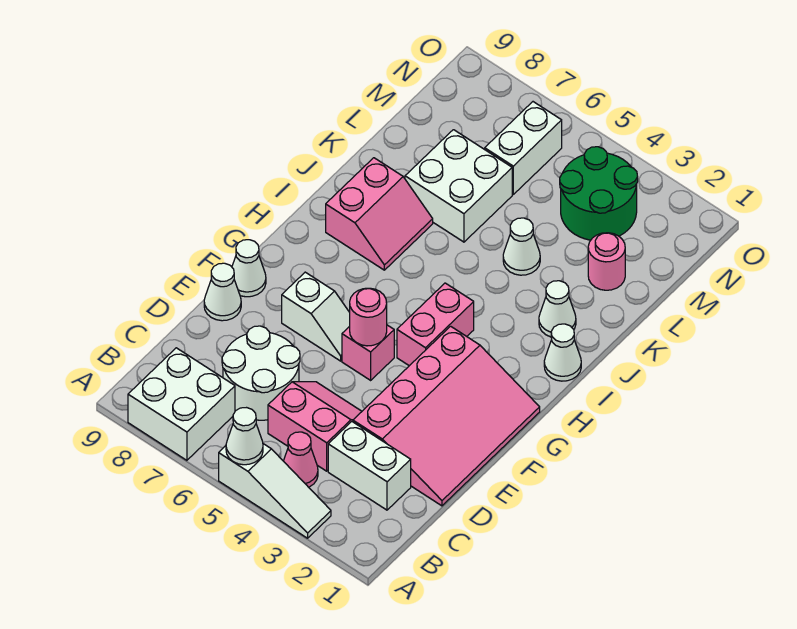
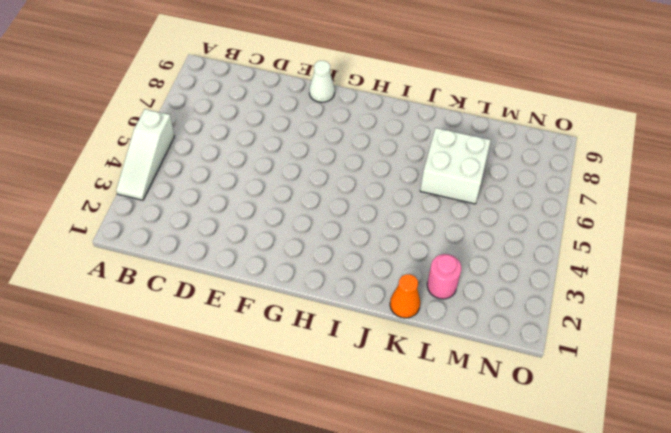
orange cone K1 level 1 -> none
none -> white brick A7:B8 level 1
none -> pink cone B4 level 1
none -> white brick C2:C3 level 1

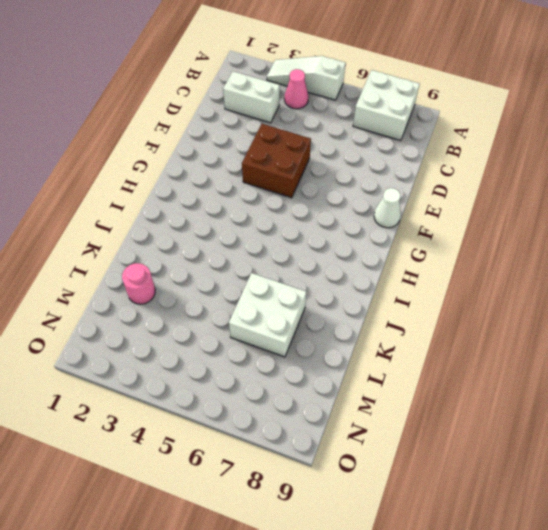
brown brick E4:F5 level 1 -> pink brick F5 level 1
none -> pink slope C4:D5 level 1 top C
none -> white round brick C6:D7 level 1
none -> pink slope D1:G3 level 1 top 3

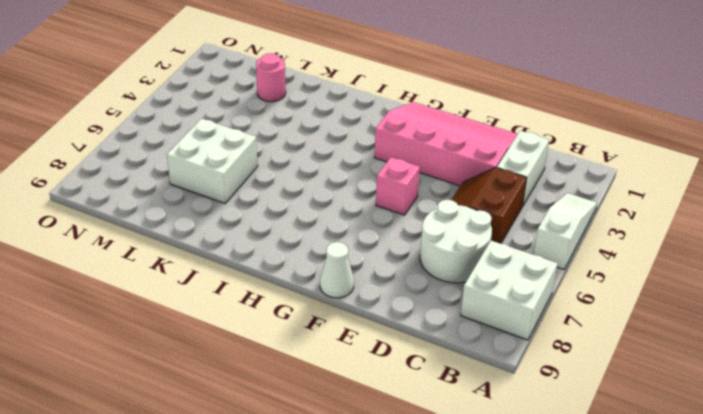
brown slope C4:D5 level 1 top C -> pink slope C4:D5 level 1 top C
none -> pink cone B4 level 1
none -> white cone E9 level 1
none -> white slope F6:F7 level 1 top 7

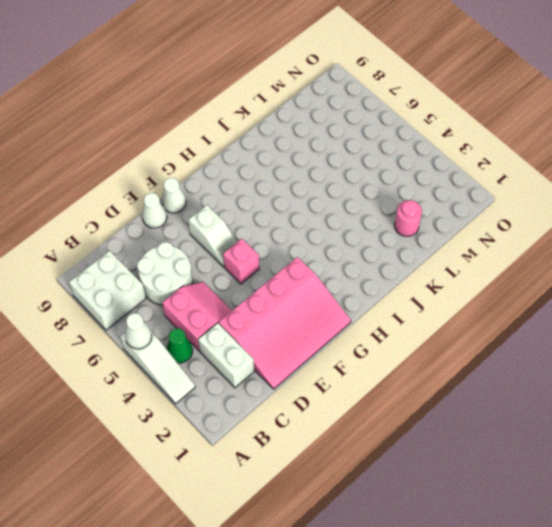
green cone B4 level 1 -> pink cone B4 level 1
none -> pink brick G4:H4 level 1
none -> white cone I1 level 1
none -> pink slope I7:J8 level 1 top 8

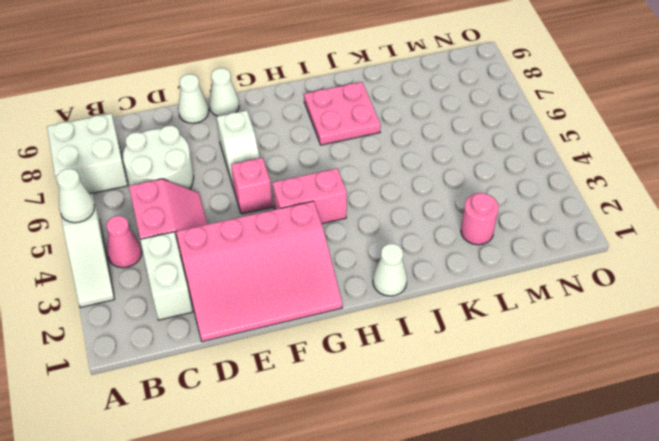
pink plate I7:J8 level 1 -> pink slope I7:J8 level 1 top 8
none -> white cone J2 level 1
none -> white cone K4 level 1
none -> white brick K6:L7 level 1

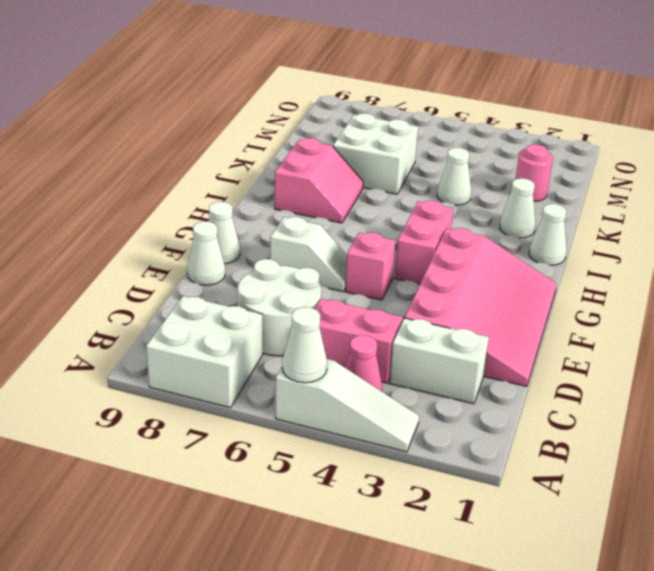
none -> green round brick M3:N4 level 1
none -> white brick M6:N6 level 1
none -> pink round brick F5 level 2

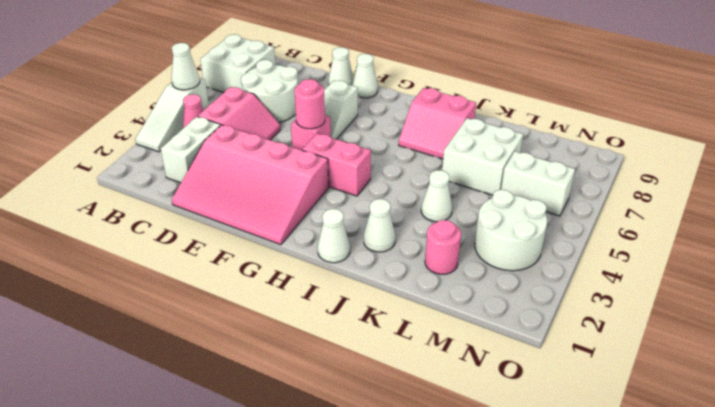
white round brick M3:N4 level 1 -> green round brick M3:N4 level 1

